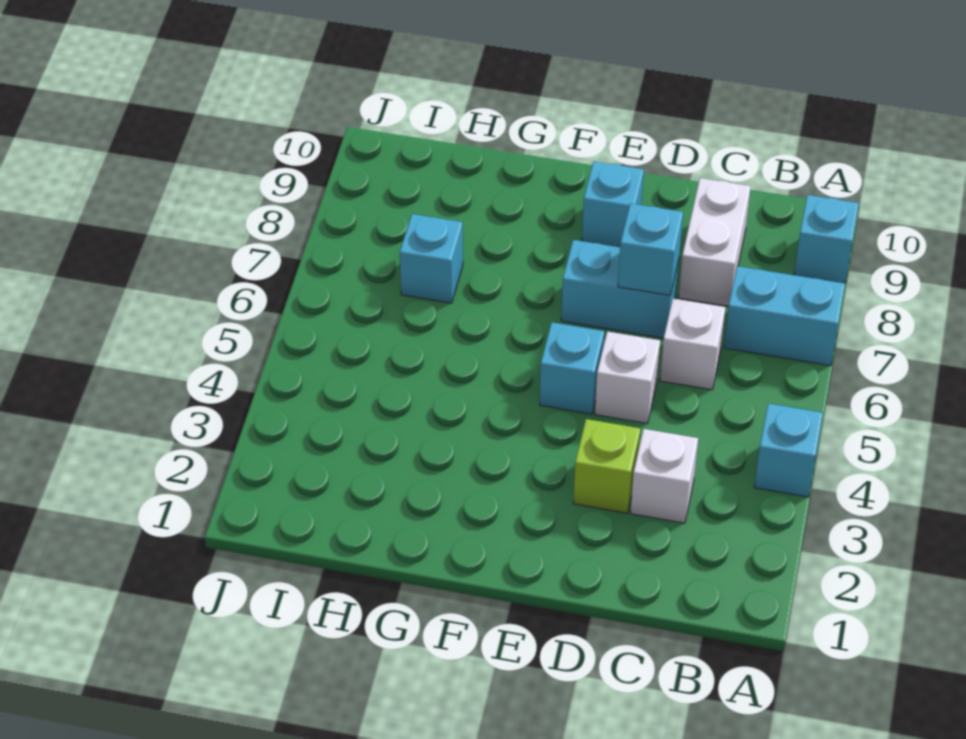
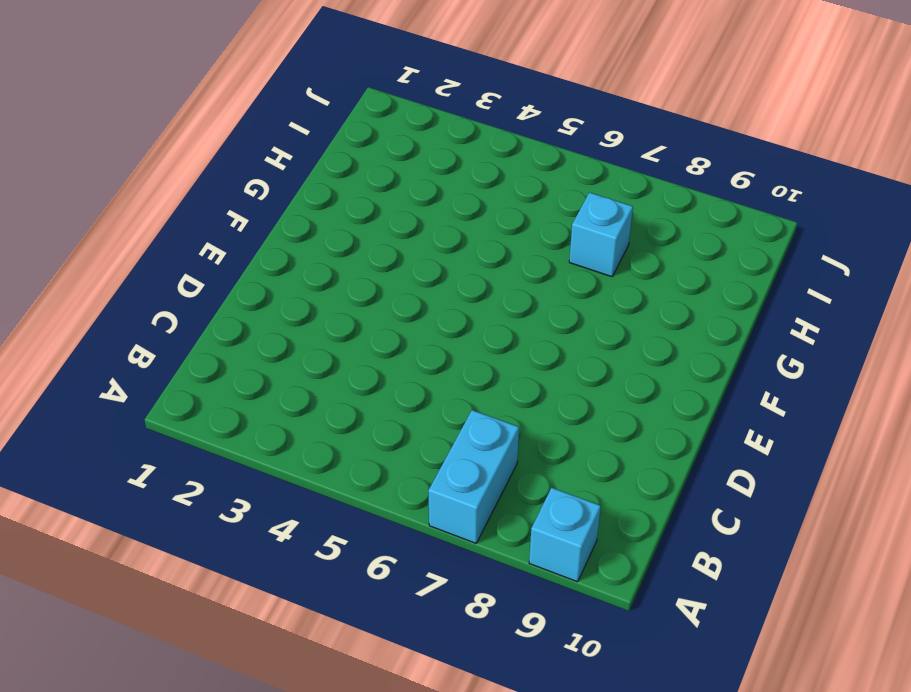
none -> cyan brick A4 level 1
none -> white brick C3 level 1
none -> white brick C6 level 1

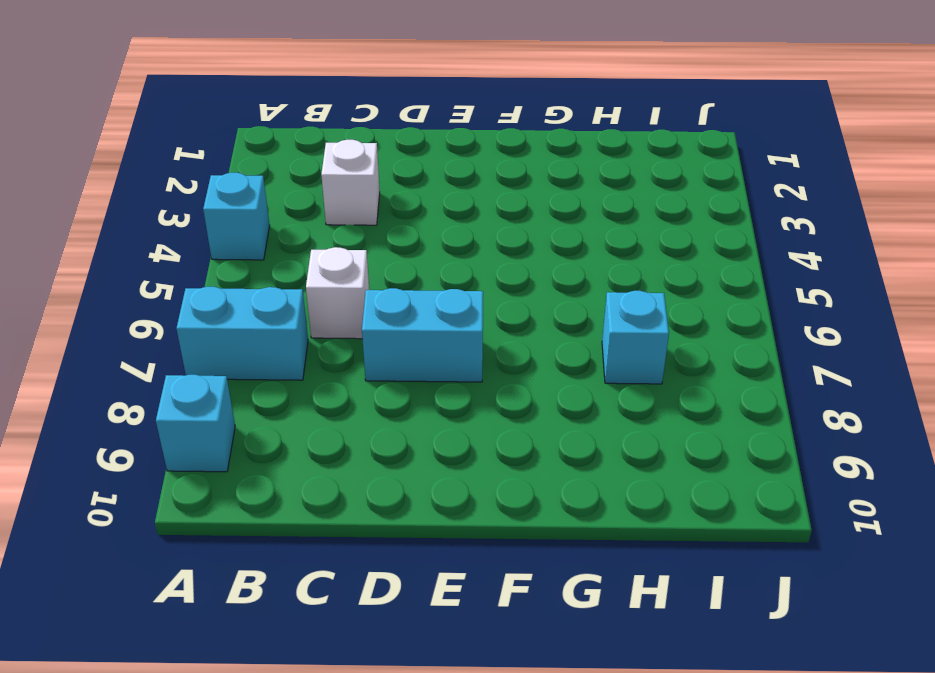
none -> white brick C8:C9 level 1
none -> lime brick D3 level 1
none -> white brick D5 level 1

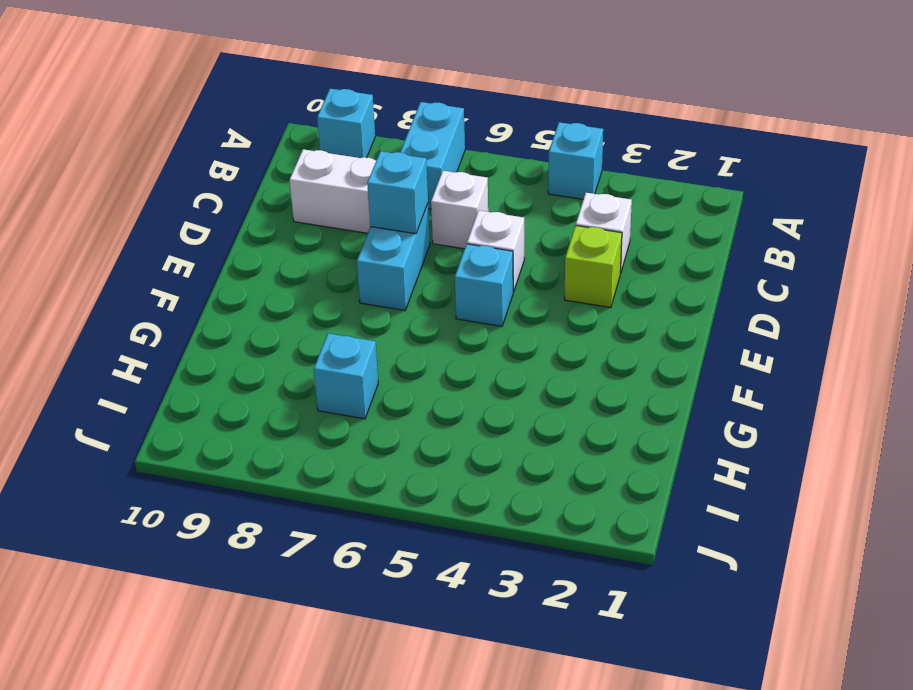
none -> cyan brick E9 level 1

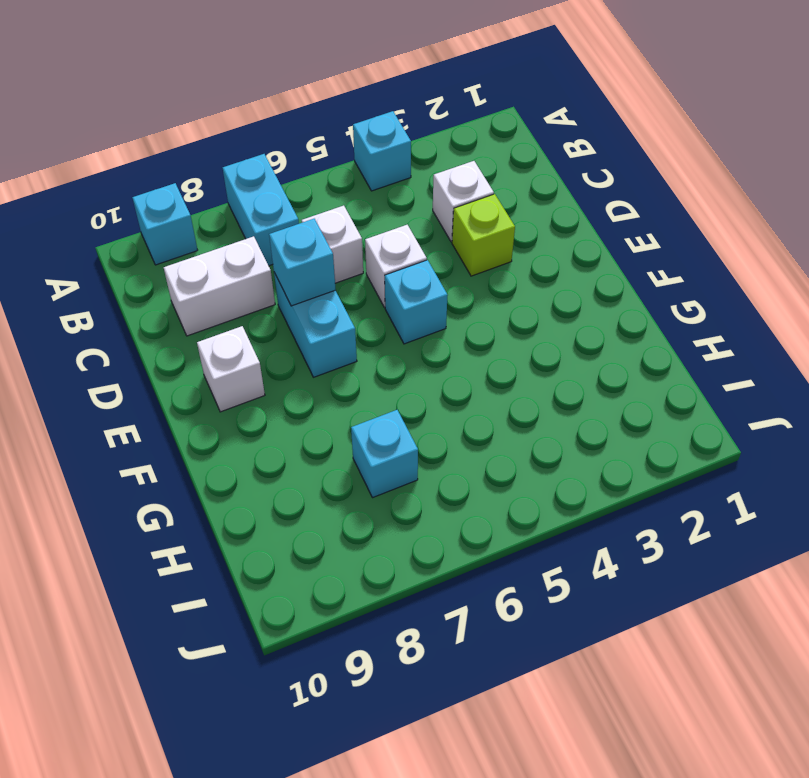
white brick E9 level 1 -> cyan brick E9 level 1

